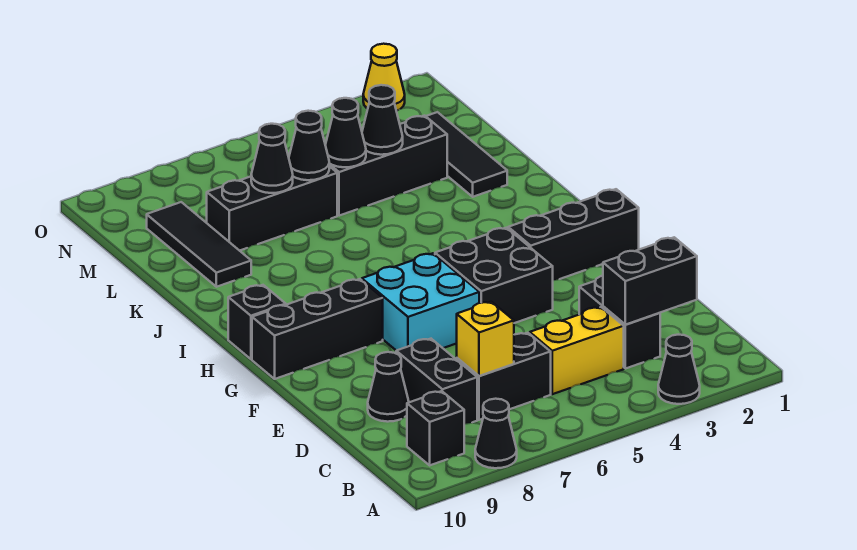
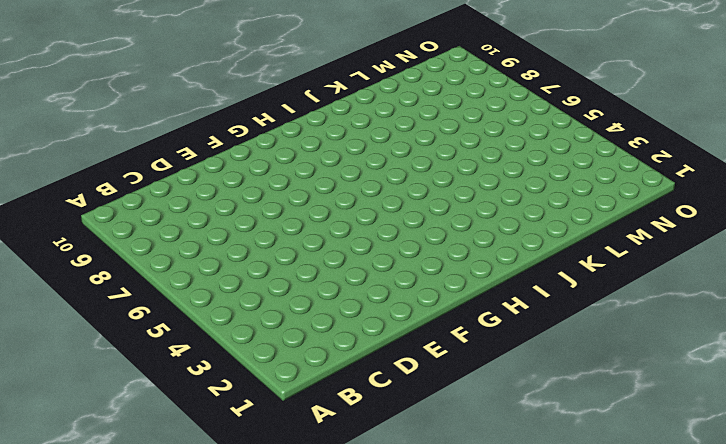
none -> black cone A3 level 1
none -> black cone A8 level 1
none -> black brick B9 level 1

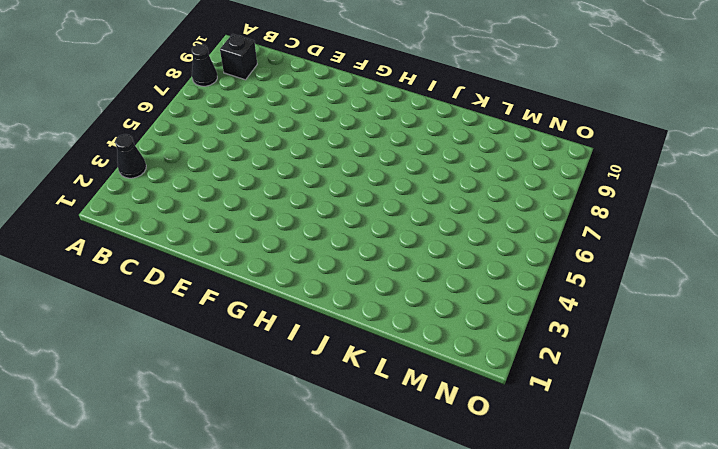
none -> black brick C3:D3 level 1
none -> yellow brick C4:C5 level 1
none -> black brick C6:C7 level 1

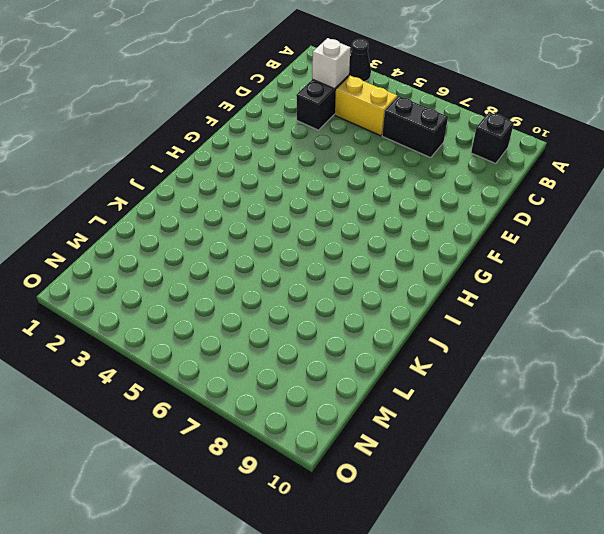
white brick C3 level 2 -> black brick C2:C3 level 2
none -> black cone A8 level 1
none -> black brick C8:D8 level 1
none -> black cone D9 level 1

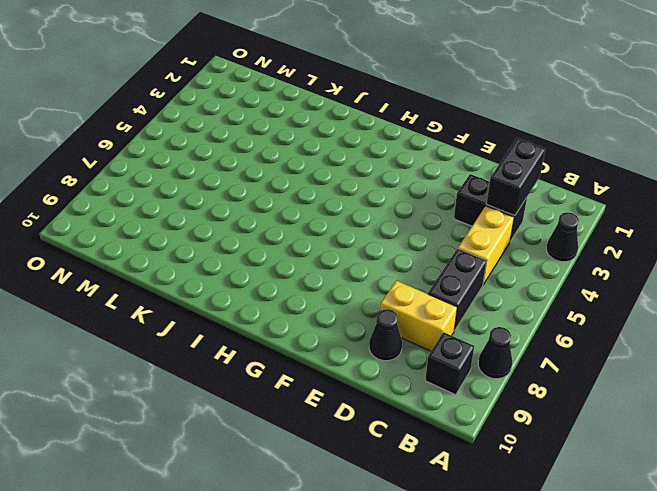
yellow brick C8:D8 level 1 -> black brick C8:D8 level 1
none -> black brick F4:G5 level 1
none -> cyan brick F6:G7 level 1
none -> black brick G1:G3 level 1

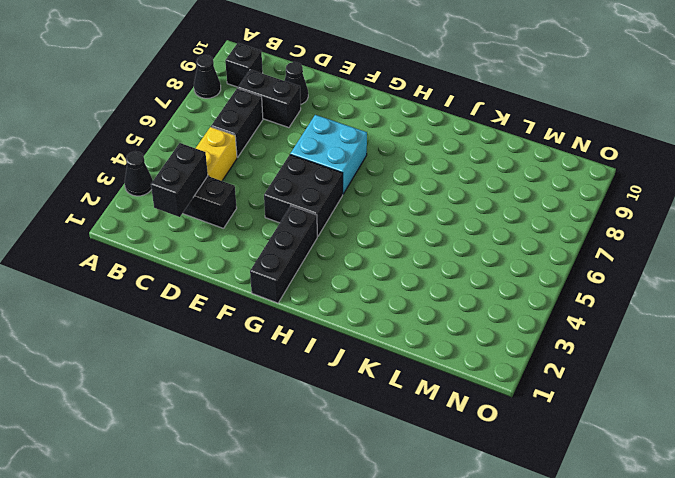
none -> black brick G8:G10 level 1
none -> black brick H10 level 1
none -> black tile K2:M2 level 1

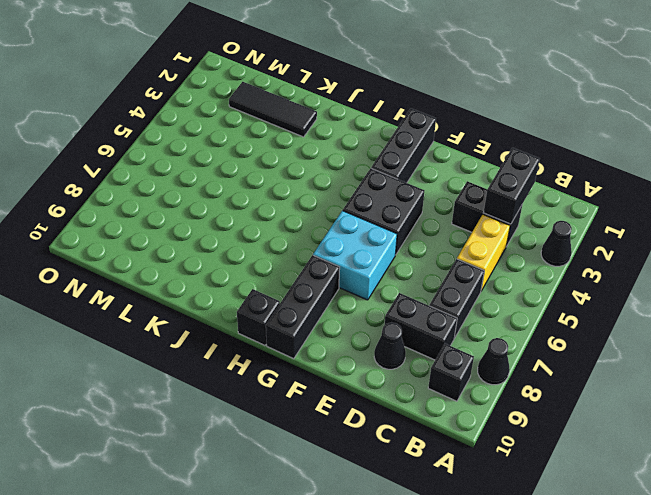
none -> black tile K9:M9 level 1
none -> black brick L3:L5 level 1
none -> black brick L6:L8 level 1

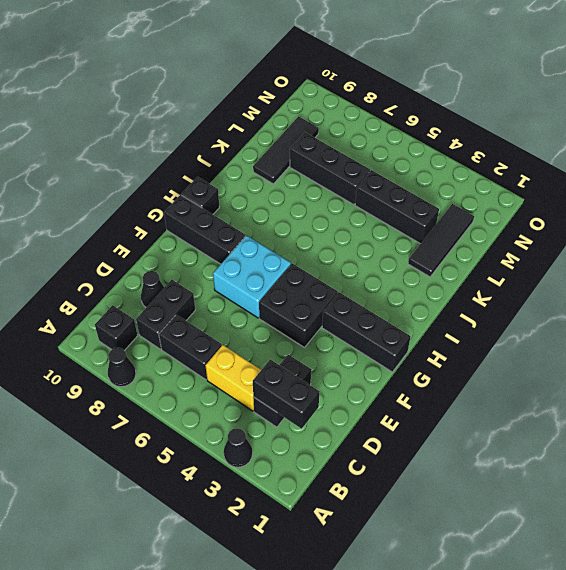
none -> yellow cone O2 level 1
none -> yellow brick C7 level 2
none -> black cone L4 level 2

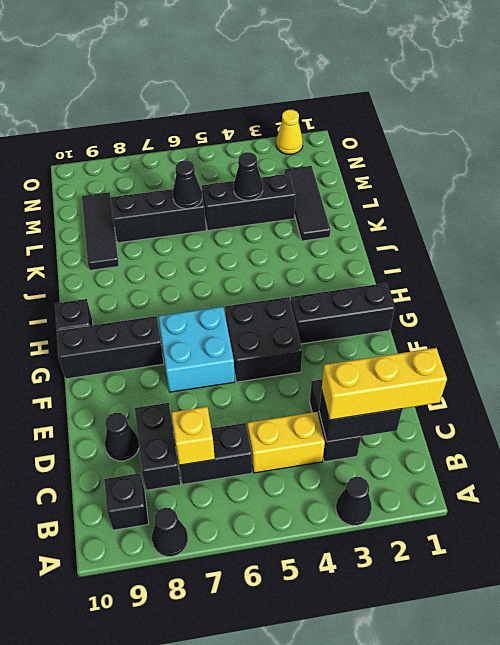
yellow brick C1:C3 level 3 -> none
none -> black cone L5 level 2
none -> black cone L7 level 2

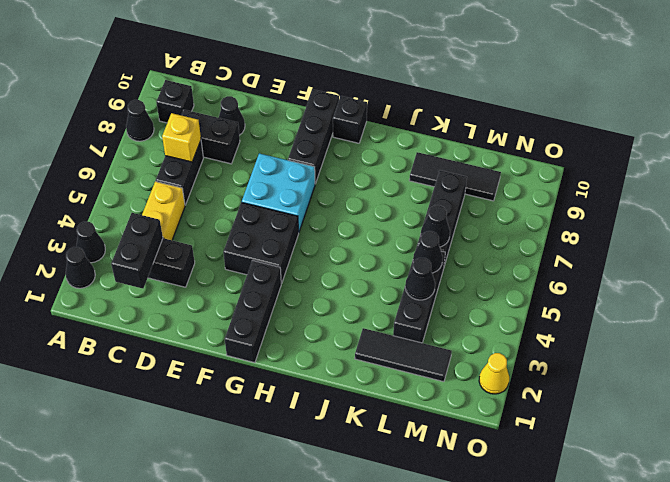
black cone A2 level 1 -> black cone L7 level 2

